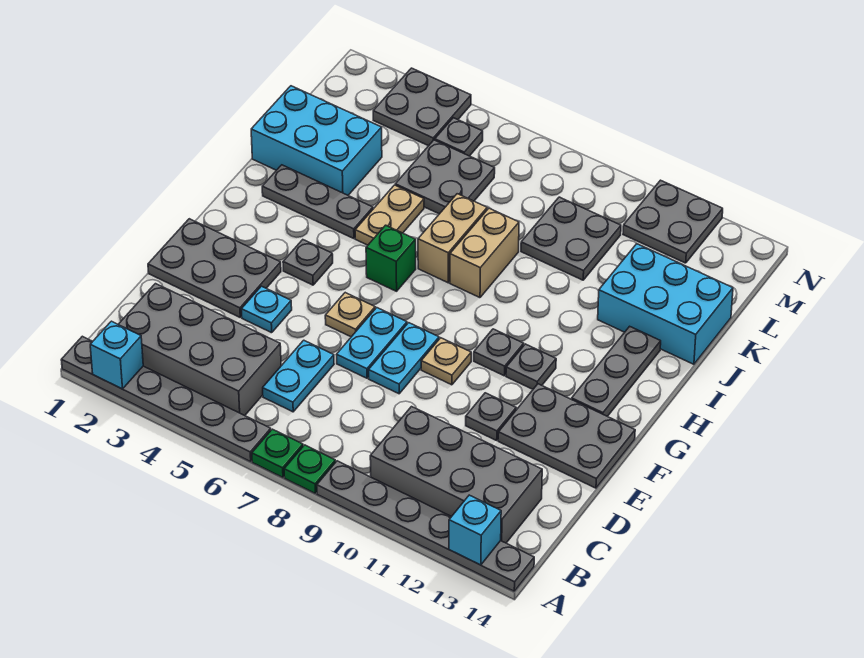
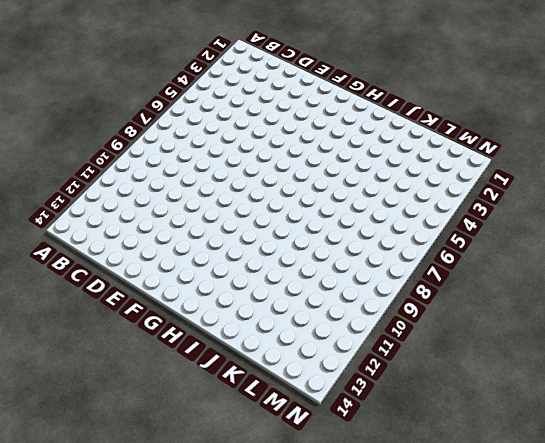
none -> grey plate A1:A6 level 1
none -> green plate A7 level 1
none -> green plate A8 level 1
none -> grey plate A9:A14 level 1

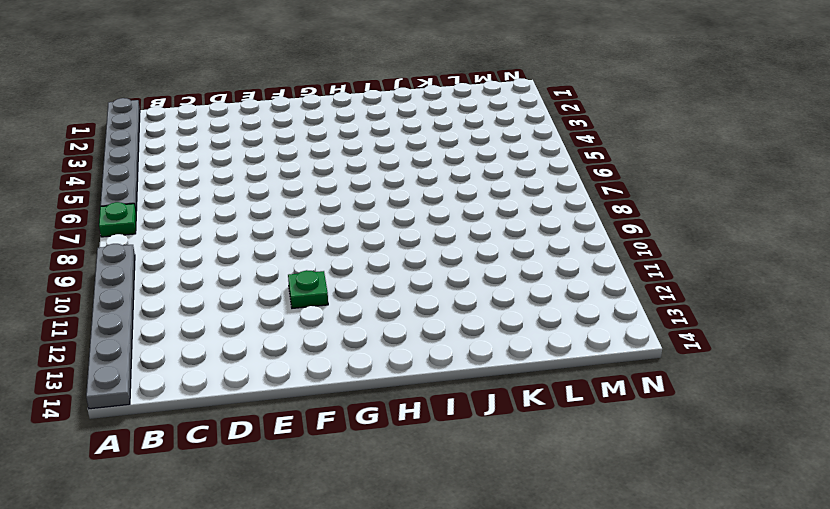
green plate F11 level 1 -> green plate A8 level 1
none -> grey brick B2:C5 level 1
none -> grey brick B10:C13 level 1
none -> cyan plate C6:D6 level 1
none -> grey plate E1:F3 level 1

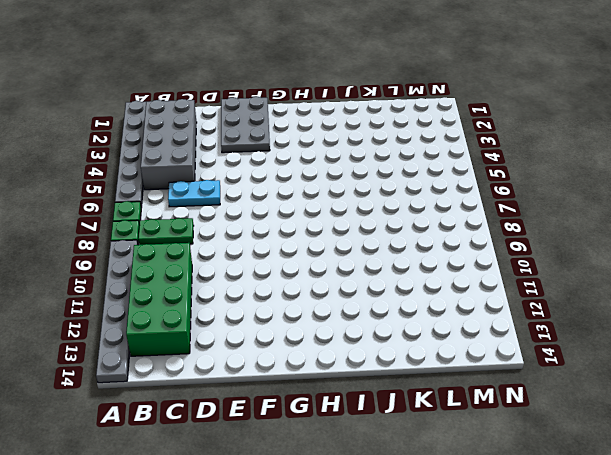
green plate B8:C8 level 1 -> none
green brick B10:C13 level 1 -> grey brick B10:C13 level 1
none -> cyan plate E4 level 1
none -> cyan plate E7:F7 level 1
none -> cyan plate E8:F8 level 1
none -> grey plate E11 level 1

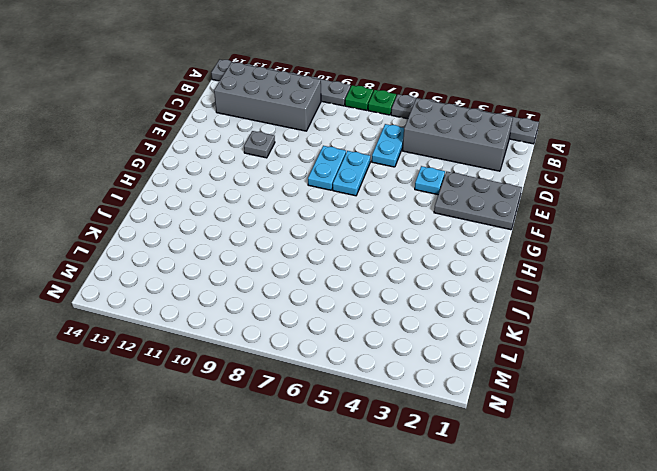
none -> grey plate E12:F14 level 1
none -> tan plate F6 level 1
none -> tan plate F9 level 1
none -> grey plate G4 level 1

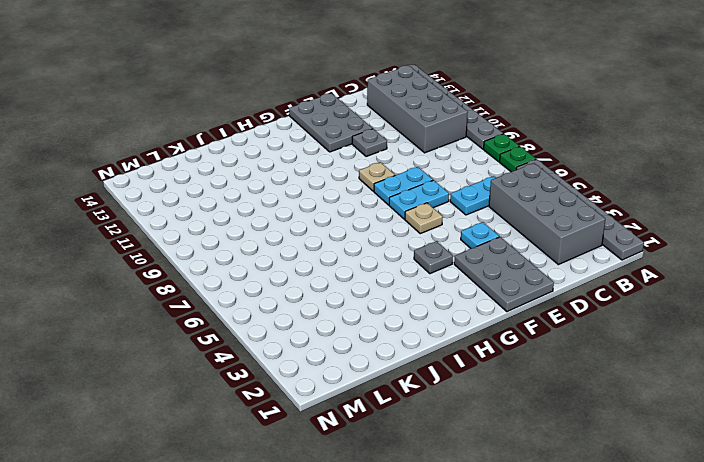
none -> grey plate G10 level 1
none -> grey plate G11 level 1
none -> grey plate G13:I13 level 1
none -> green brick H6 level 1

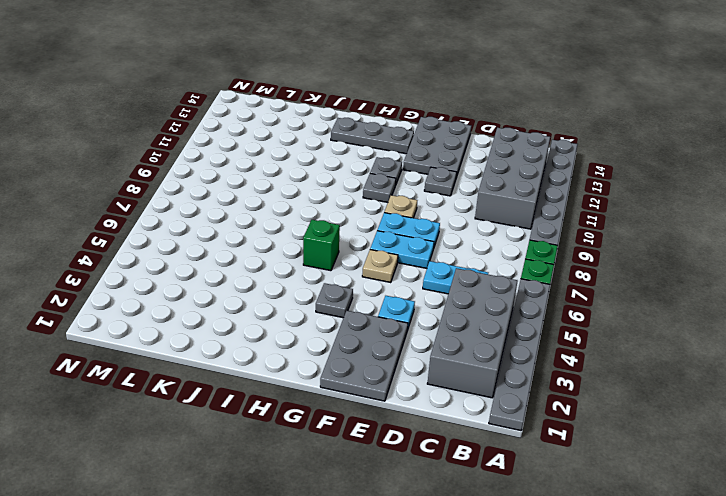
none -> grey plate I2:I4 level 1
none -> tan plate I5:J5 level 1
none -> tan brick I7:J7 level 1
none -> tan brick I8:J8 level 1

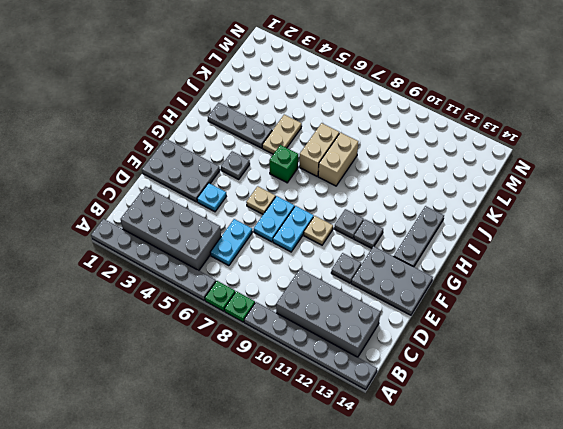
none -> cyan brick J1:K3 level 1
none -> cyan brick J12:K14 level 1
none -> grey plate K5:L6 level 1
none -> grey plate K9:L10 level 1

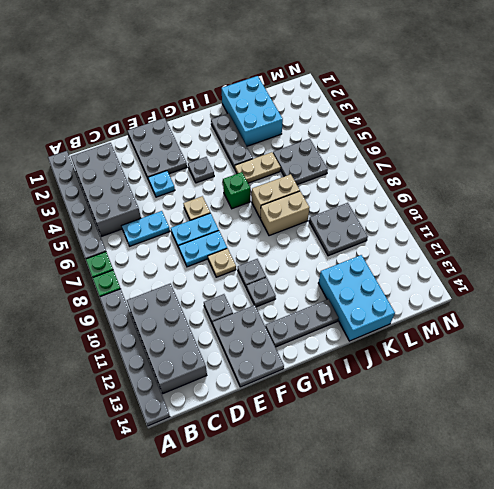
none -> grey plate M3:N4 level 1
none -> grey plate M5 level 1
none -> grey plate M11:N12 level 1
none -> cyan brick A2 level 2

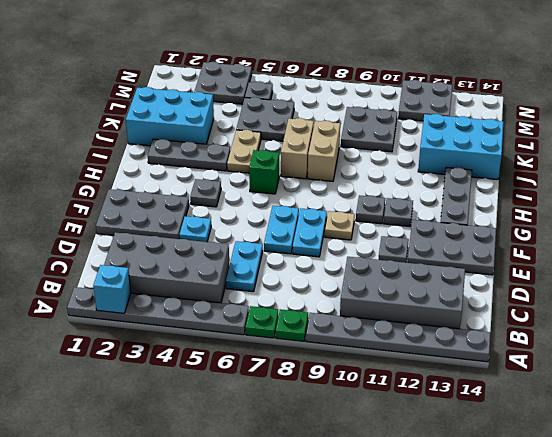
none -> tan plate F6 level 1
none -> cyan brick A13 level 2

